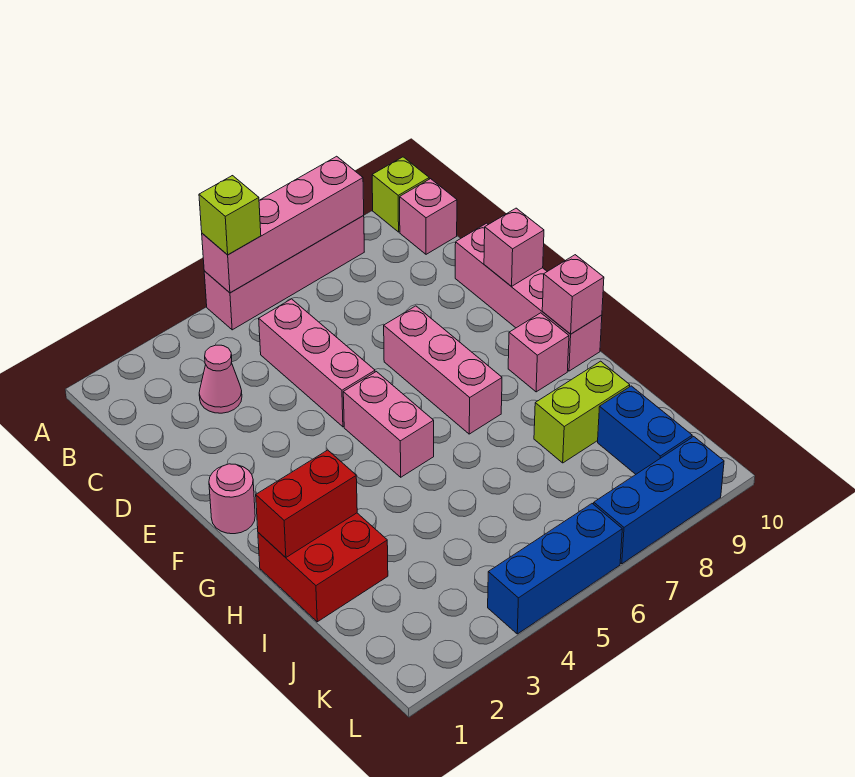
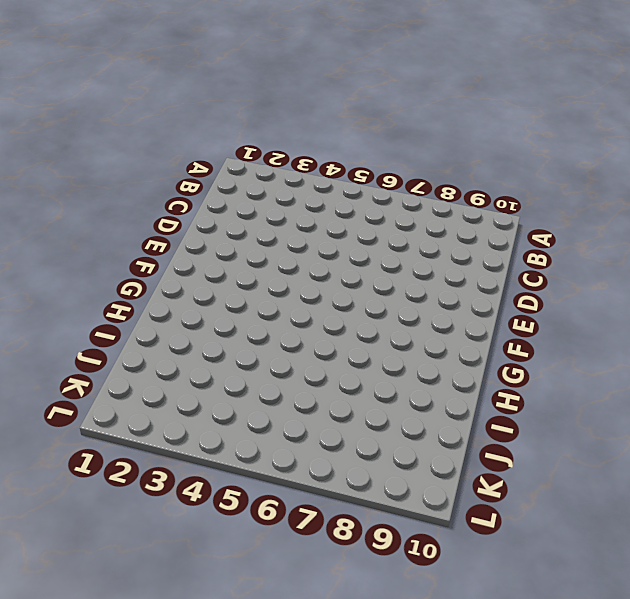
none -> pink brick A5:A8 level 1
none -> lime brick A10 level 1
none -> pink brick B10 level 1

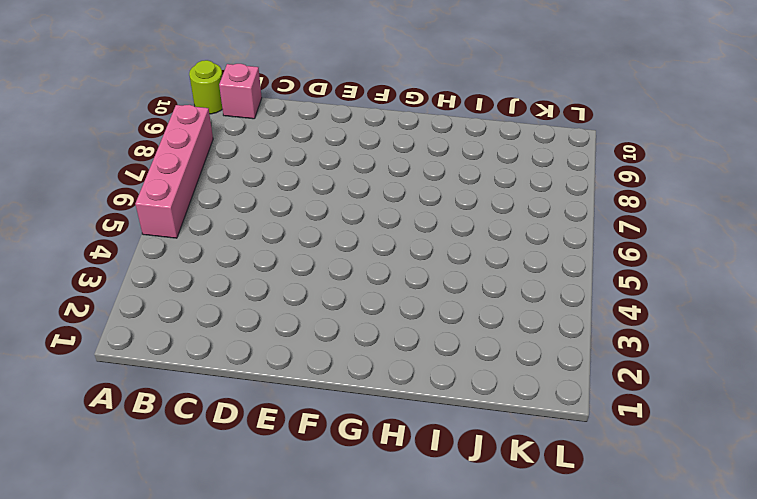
lime round brick A10 level 1 -> lime brick A10 level 1
none -> pink cone C3 level 1
none -> pink brick C5:E5 level 1
none -> pink brick D10:G10 level 1

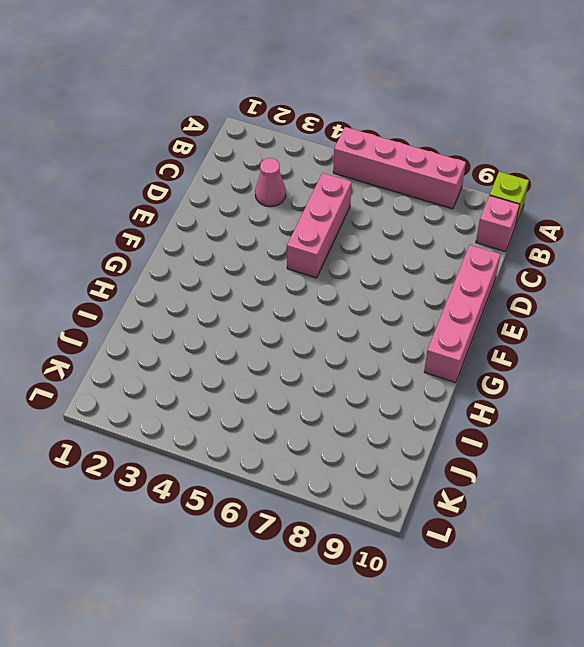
none -> pink brick E7:G7 level 1
none -> pink round brick F1 level 1
none -> pink brick F5:G5 level 1

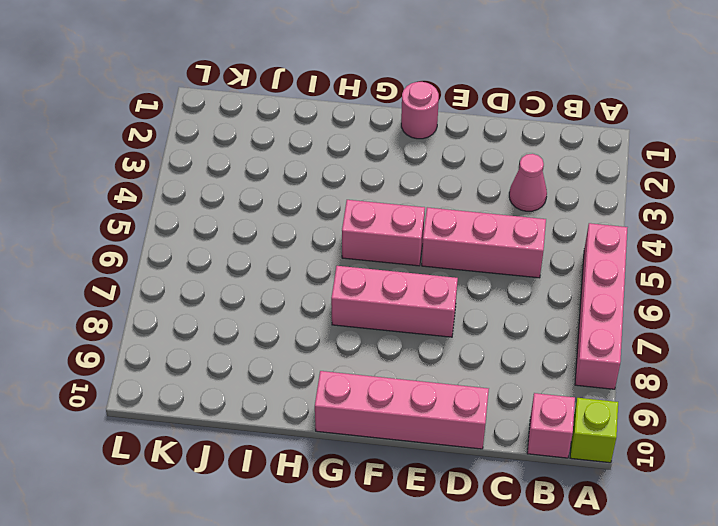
none -> pink brick G9 level 1
none -> red brick H1:I2 level 1
none -> lime brick I8:I9 level 1

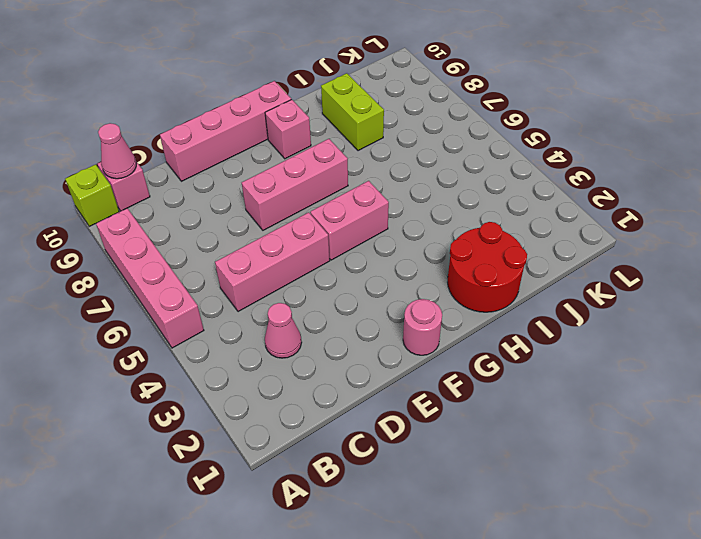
pink cone B10 level 2 -> none
red round brick H1:I2 level 1 -> red brick H1:I2 level 1
none -> blue brick J9:K9 level 1
none -> blue brick L4:L6 level 1
none -> blue brick L7:L9 level 1

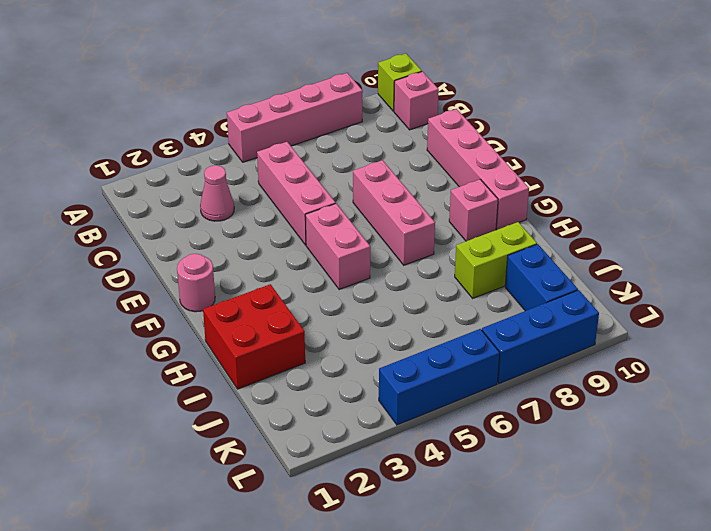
none -> pink brick A5:A8 level 2
none -> pink brick E10 level 2
none -> pink brick G10 level 2

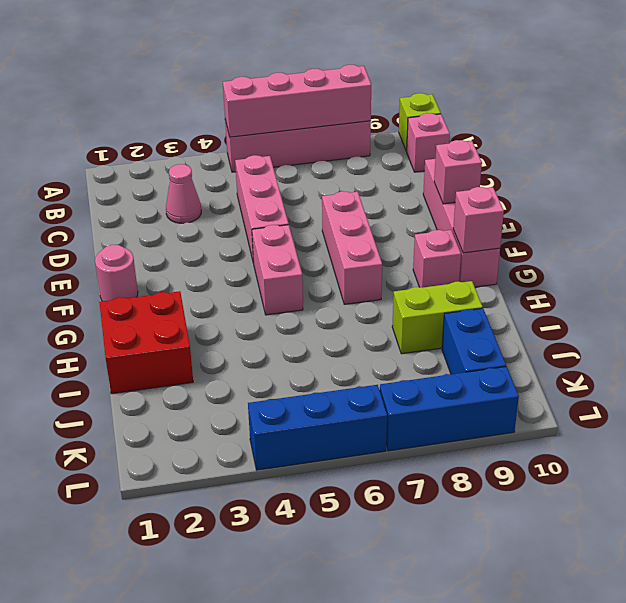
none -> red brick H1:H2 level 2
none -> lime brick A5 level 3

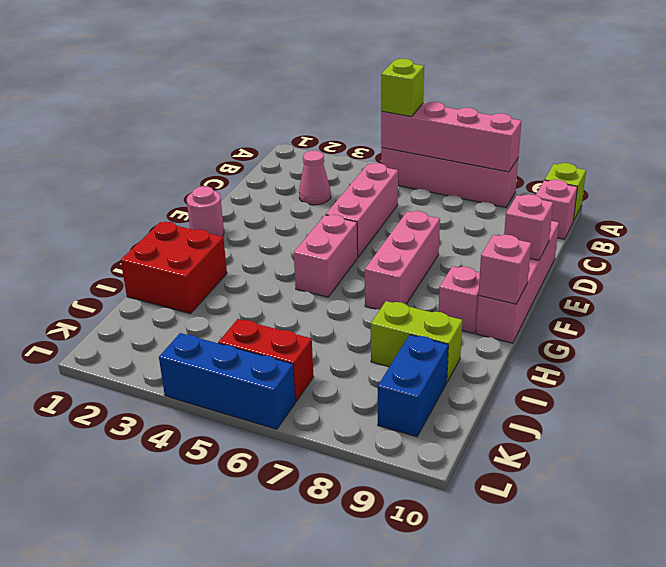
red brick K5:K6 level 1 -> red brick H1:H2 level 2
none -> blue brick L7:L9 level 1

